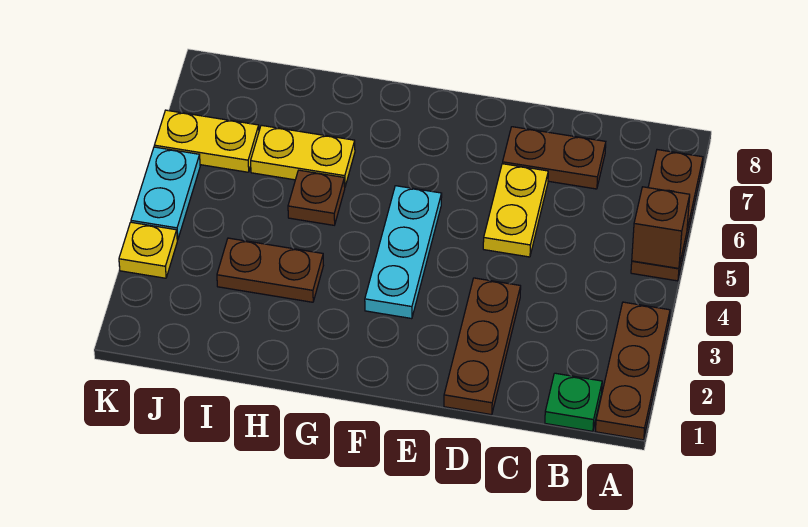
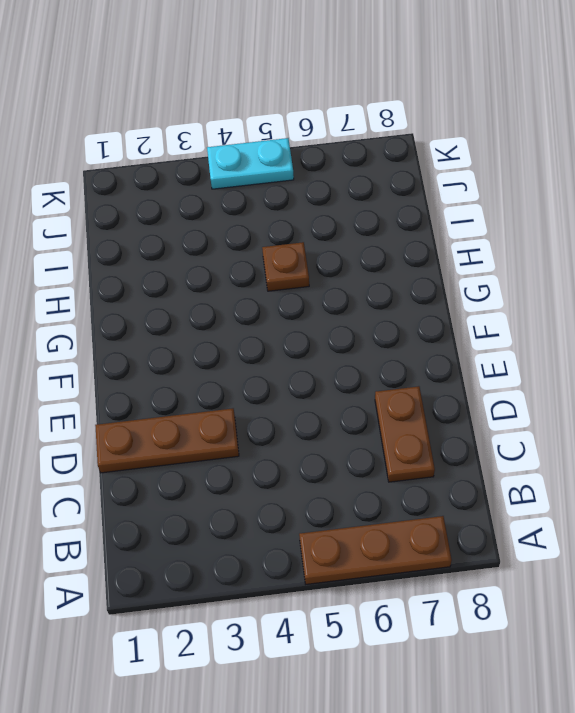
none -> brown plate A1:A3 level 1
none -> green plate B1 level 1
none -> yellow plate D5:D6 level 1

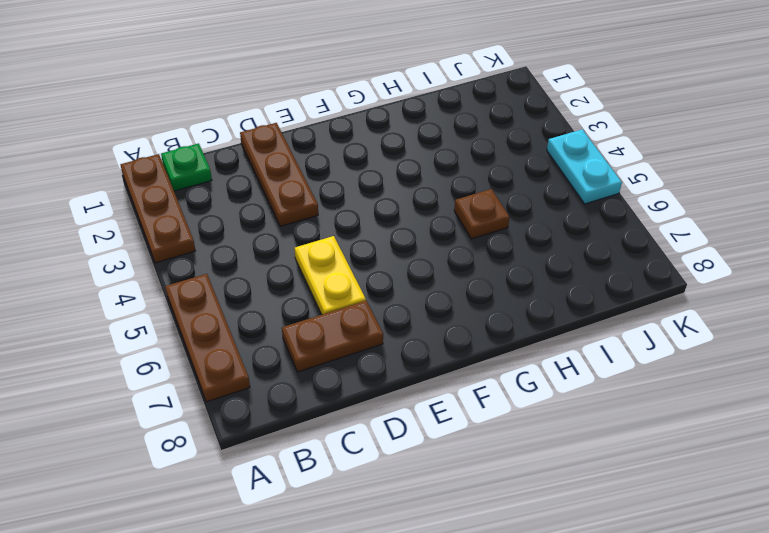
none -> cyan plate F3:F5 level 1
none -> brown plate H3:I3 level 1
none -> yellow plate H6:I6 level 1

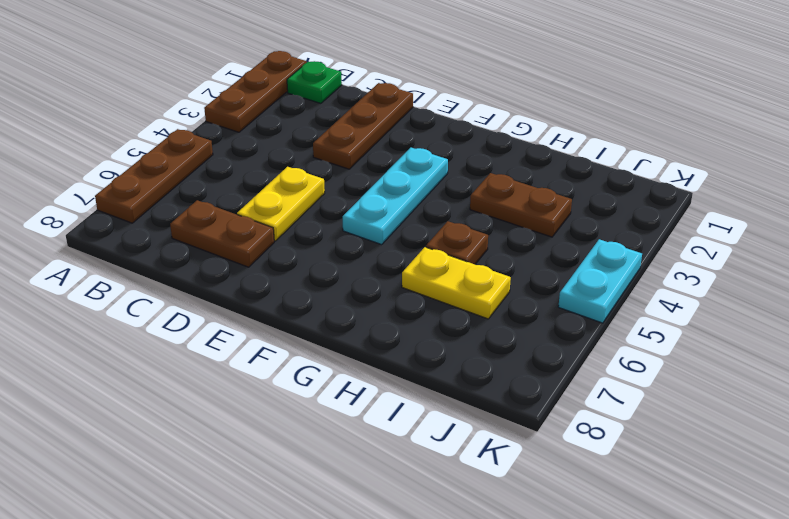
none -> yellow plate J6:K6 level 1
none -> yellow plate K3 level 1
none -> brown brick A5 level 2

